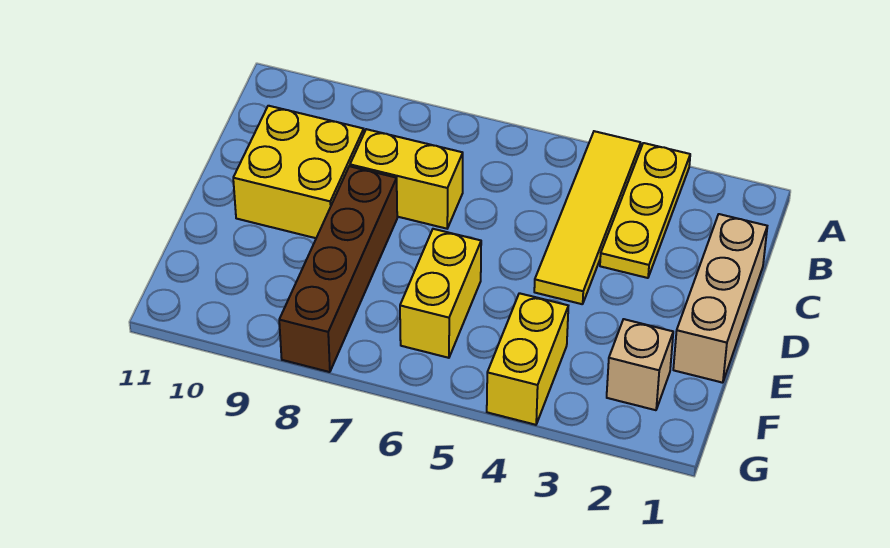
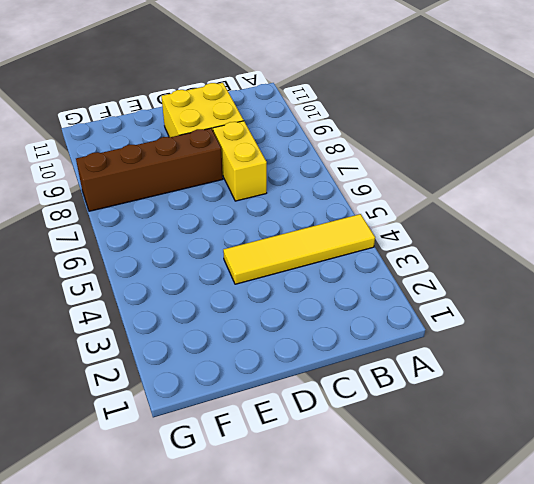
none -> yellow plate A3:C3 level 1
none -> tan brick C1:E1 level 1

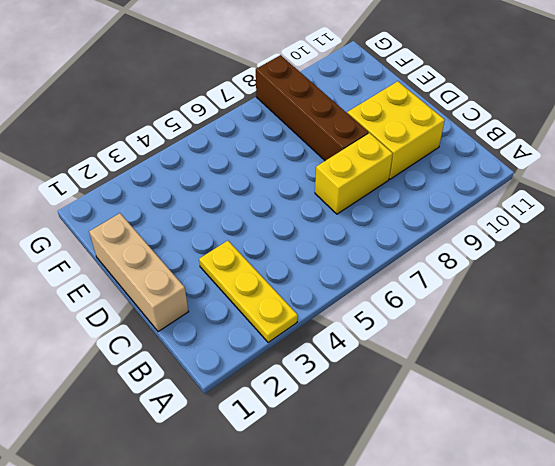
none -> yellow tile A4:D4 level 1
none -> yellow brick E6:F6 level 1

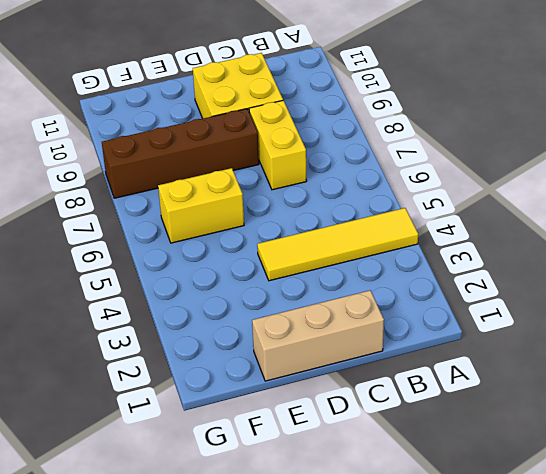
none -> yellow plate A3:C3 level 1
none -> tan brick F2 level 1

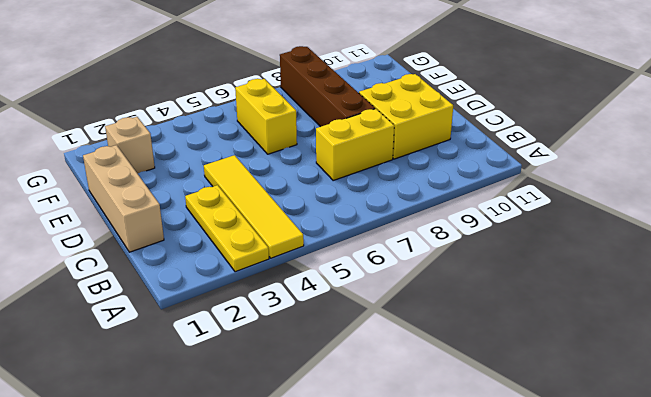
none -> yellow brick F4:G4 level 1

